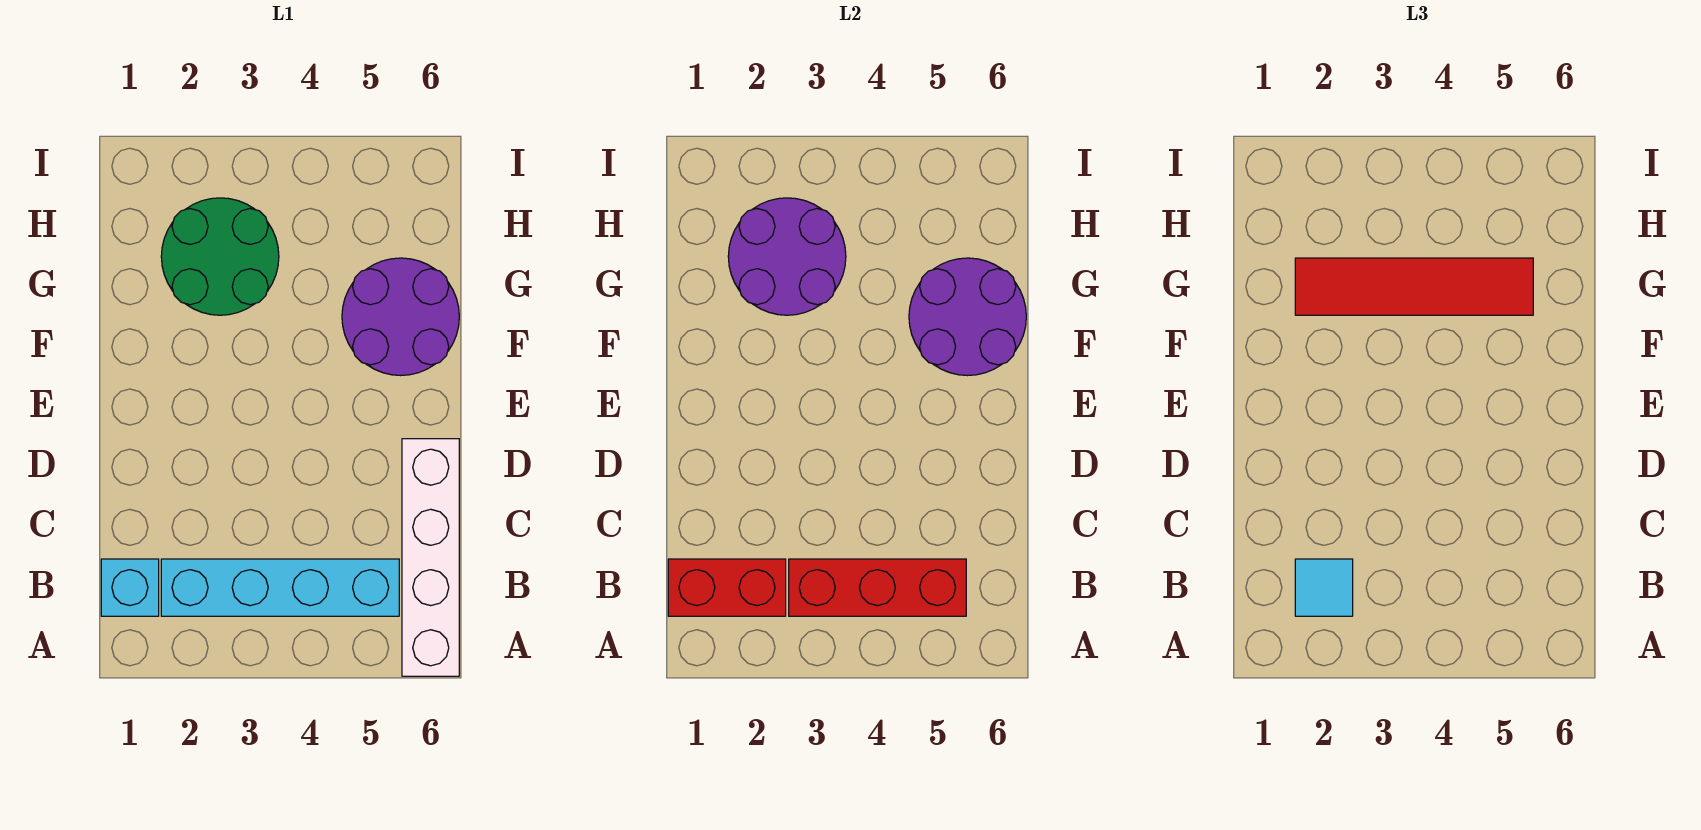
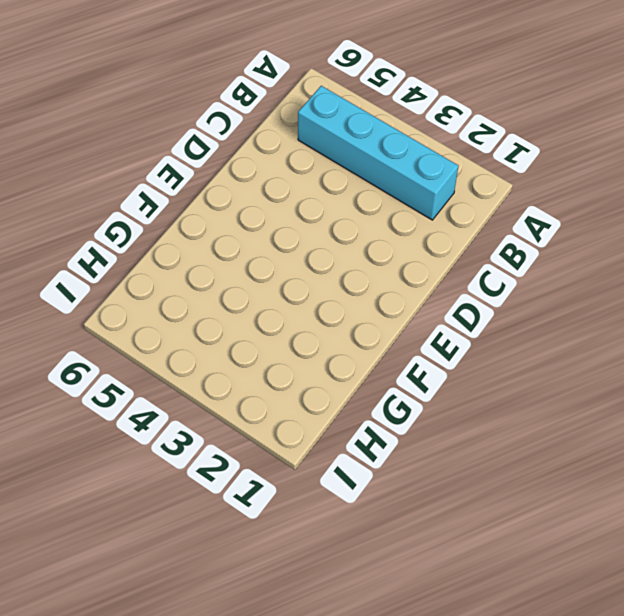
none -> white brick A6:D6 level 1
none -> cyan brick B1 level 1

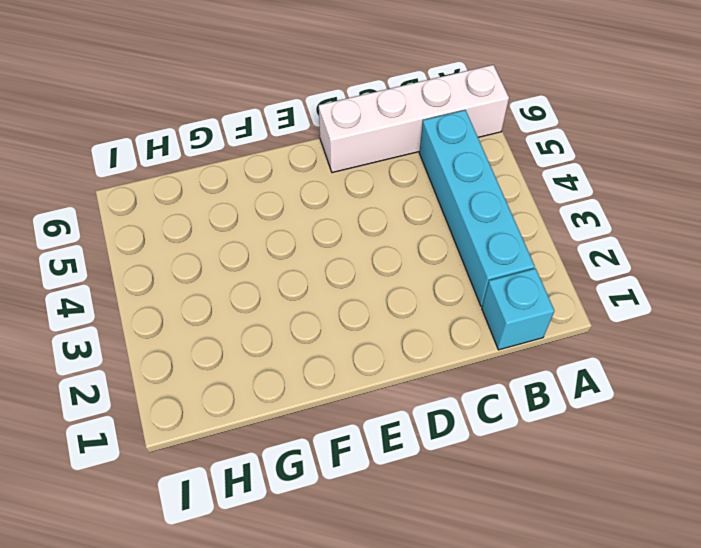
none -> purple round brick F5:G6 level 1
none -> green round brick G2:H3 level 1

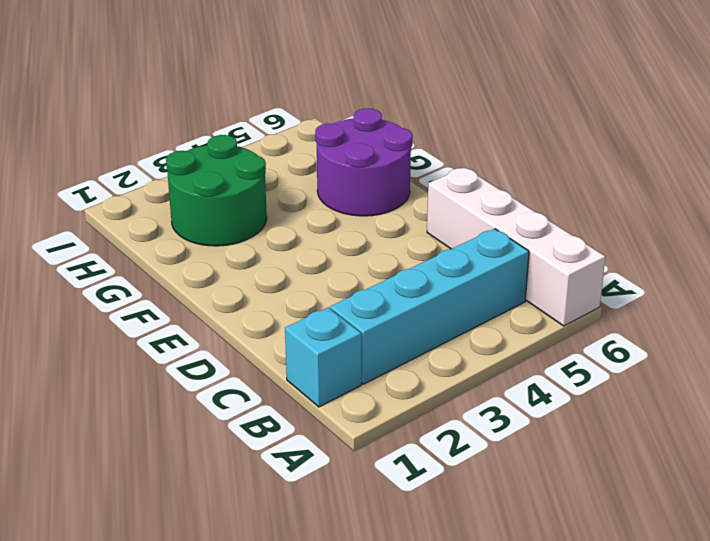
none -> red brick B1:B2 level 2
none -> red brick B3:B5 level 2

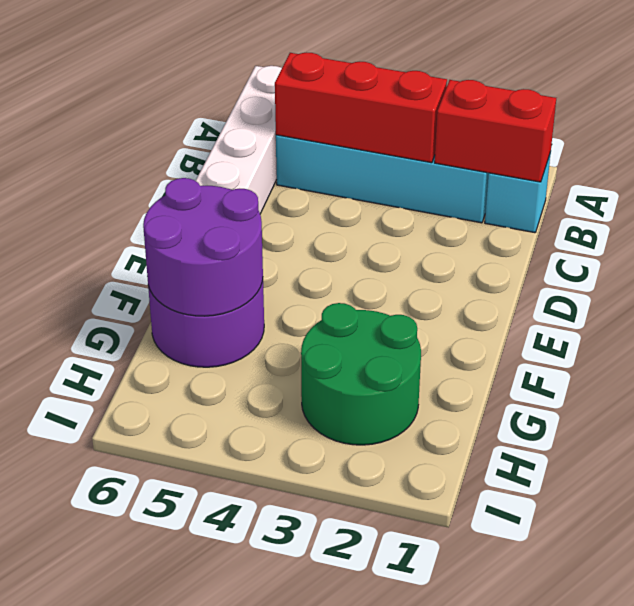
none -> purple round brick G2:H3 level 2
none -> cyan tile B2 level 3

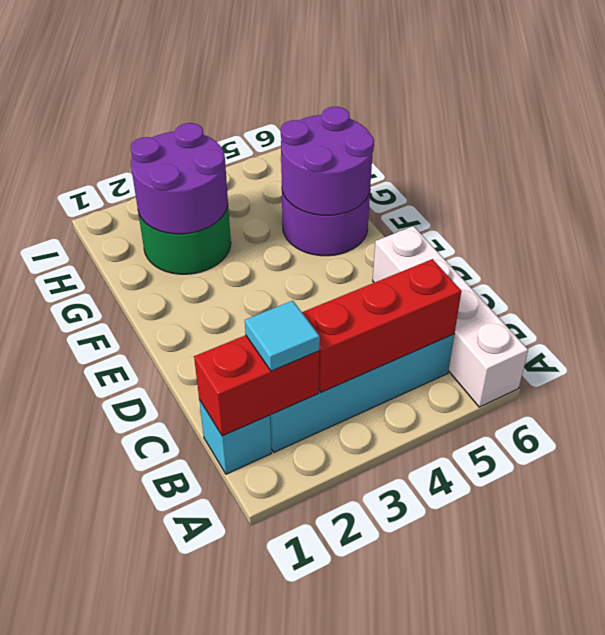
none -> red tile G2:G5 level 3

